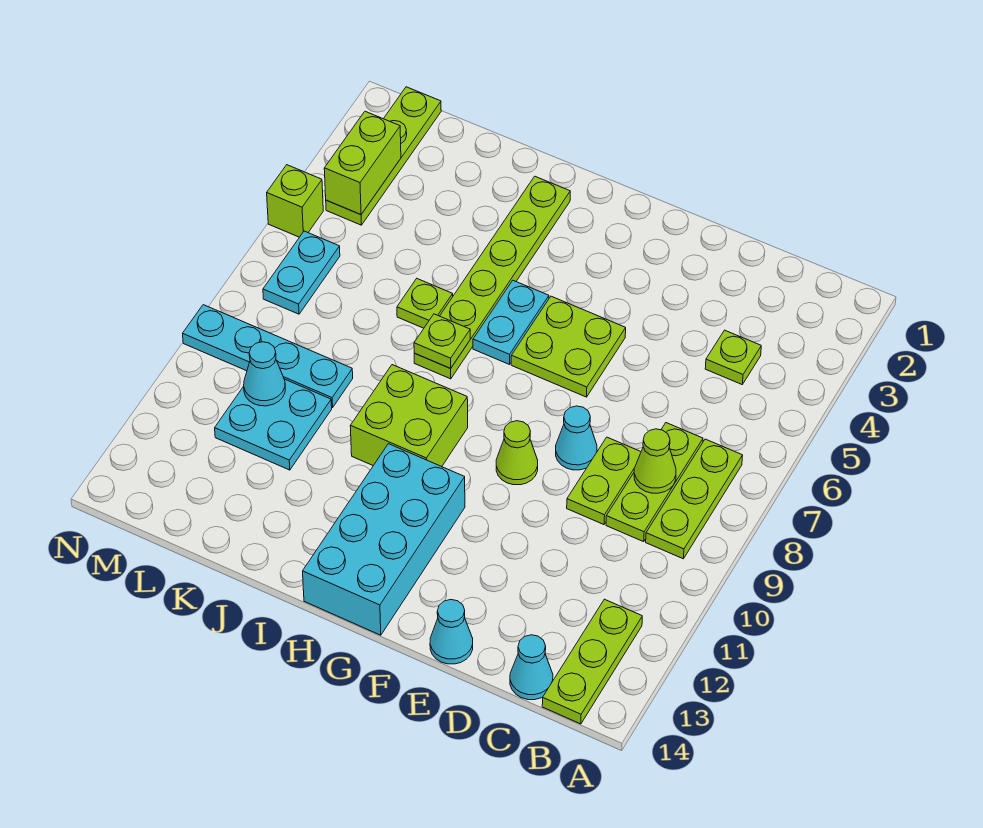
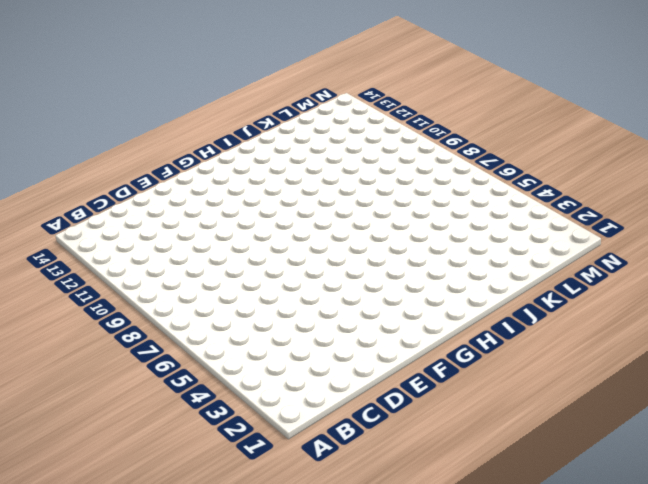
none -> lime plate B7:B9 level 1
none -> lime plate B12:B14 level 1
none -> lime plate C4 level 1

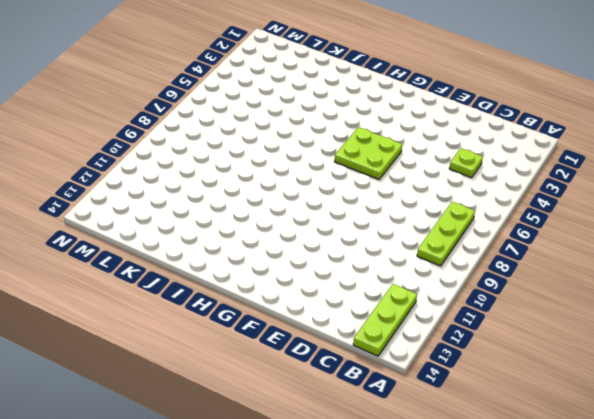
none -> lime plate C7:C9 level 1
none -> cyan cone C14 level 1
none -> lime plate D8:D9 level 1

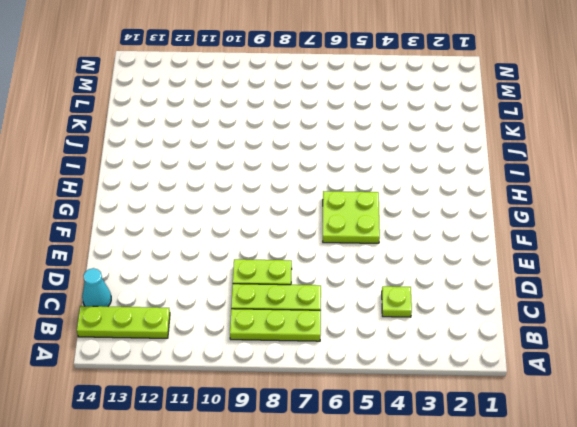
none -> cyan cone E8 level 1
none -> cyan cone E14 level 1
none -> lime cone F9 level 1

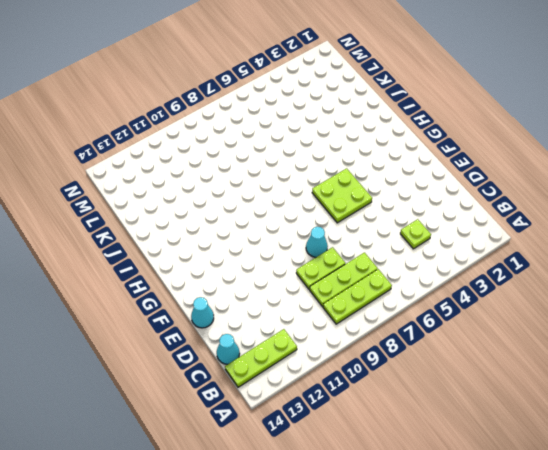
none -> lime cone F9 level 1
none -> cyan brick G11:H14 level 1
none -> cyan plate H5:H6 level 1

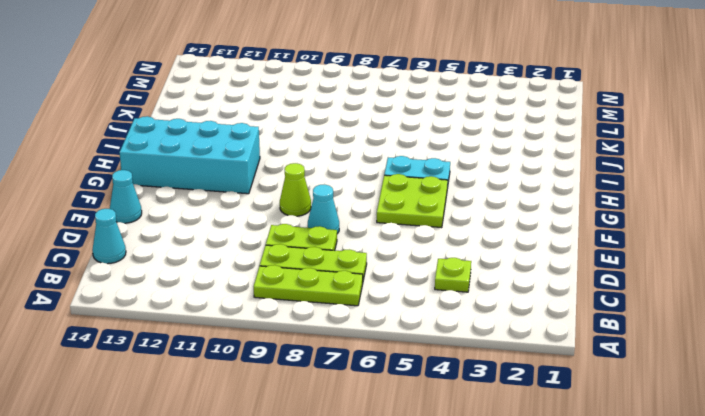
none -> lime plate B12:B14 level 1
none -> lime brick H9:I10 level 1
none -> lime plate I2:I7 level 1

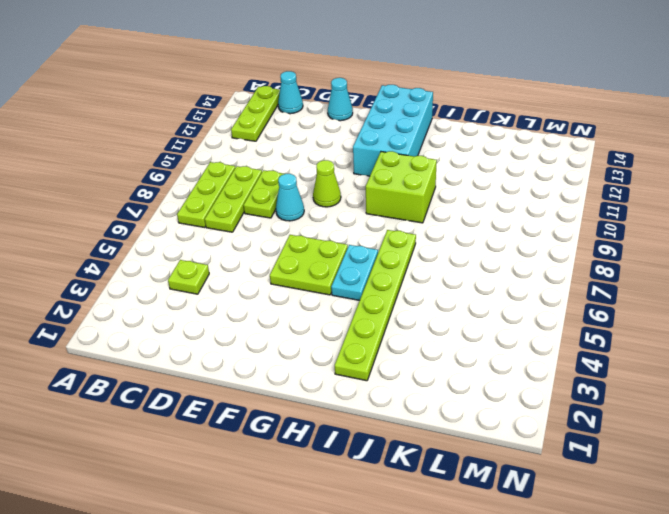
none -> lime plate J6 level 1
none -> cyan plate K9:N9 level 1
none -> cyan plate K10:L11 level 1

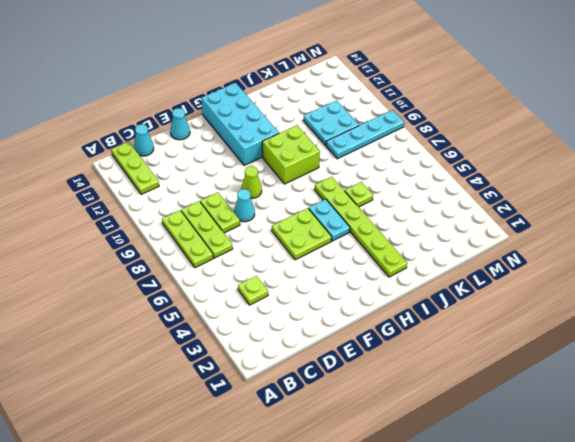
none -> lime plate M1:M4 level 1
none -> cyan plate M6:M7 level 1
none -> lime brick N5 level 1

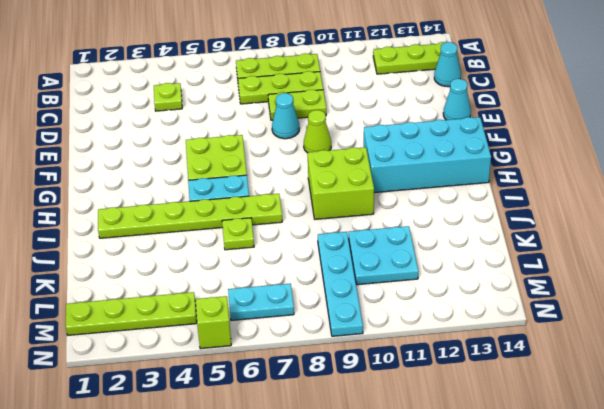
none -> lime cone C8 level 2
none -> lime plate I7 level 2
none -> cyan cone L10 level 2

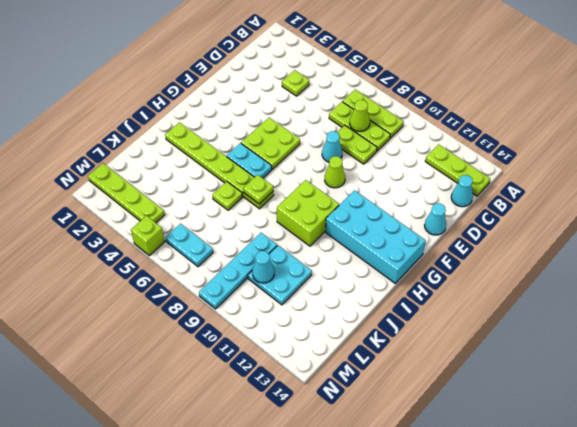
none -> lime brick M3:M4 level 2

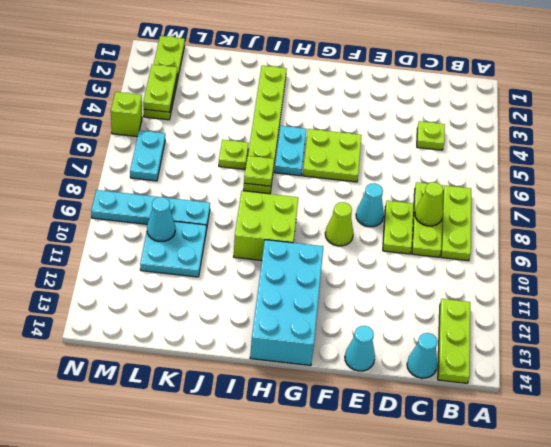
lime plate M3:M4 level 2 -> lime brick M3:M4 level 2

